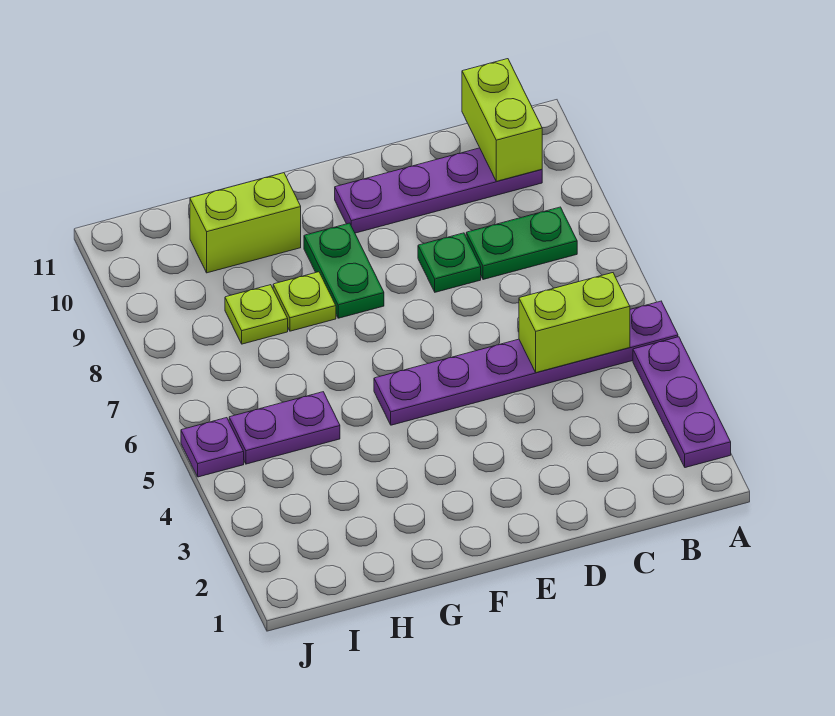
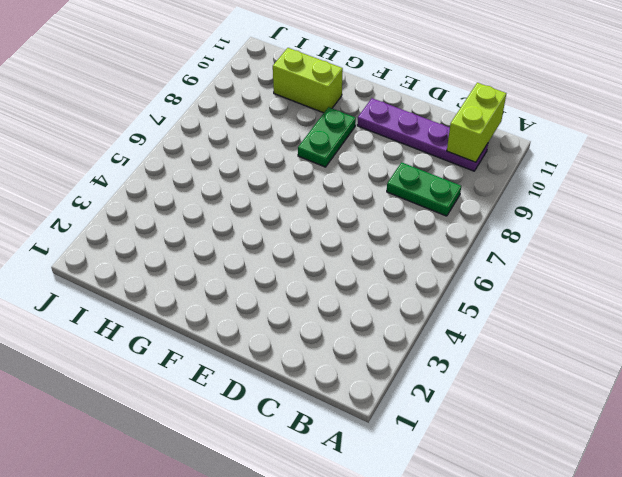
none -> purple plate A2:A4 level 1
none -> purple plate A5:F5 level 1
none -> green plate D8 level 1

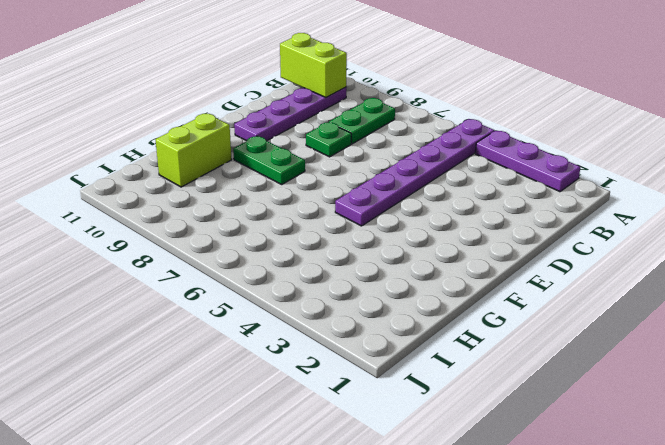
none -> lime plate G8 level 1
none -> purple plate H5:I5 level 1
none -> lime plate H8 level 1

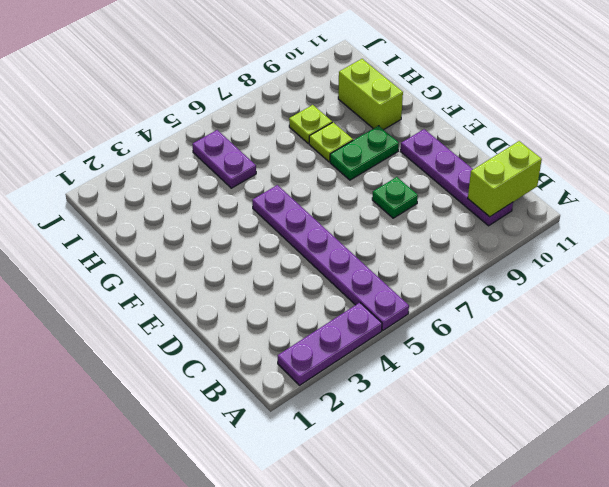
none -> green plate B8:C8 level 1
none -> purple plate J5 level 1
none -> lime brick B5:C5 level 2

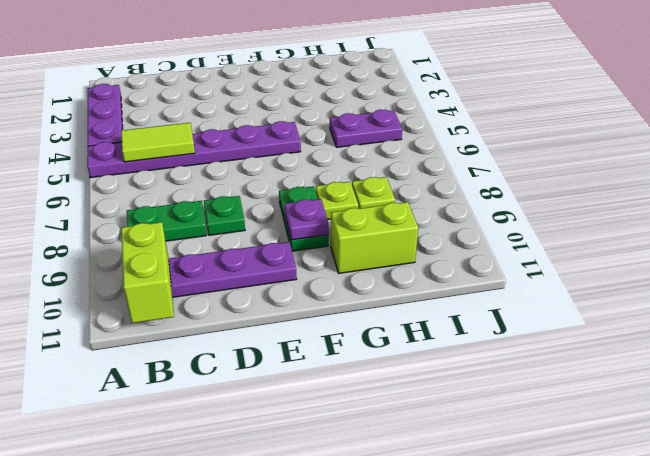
lime tile B5:C5 level 2 -> lime brick B5:C5 level 2
purple plate F9 level 2 -> purple plate J5 level 1

